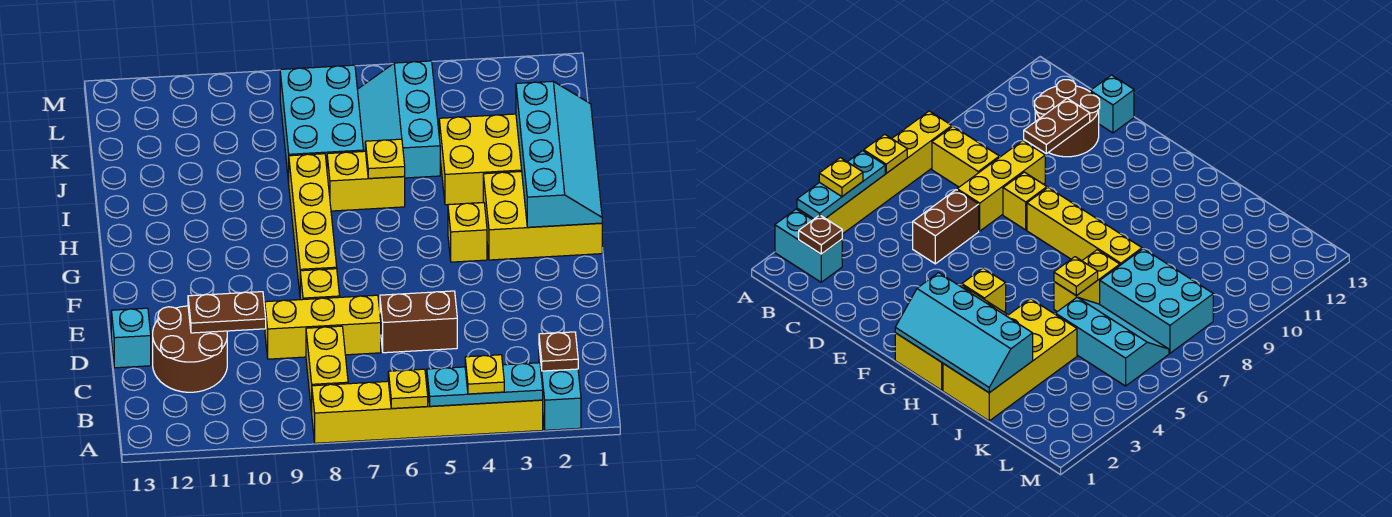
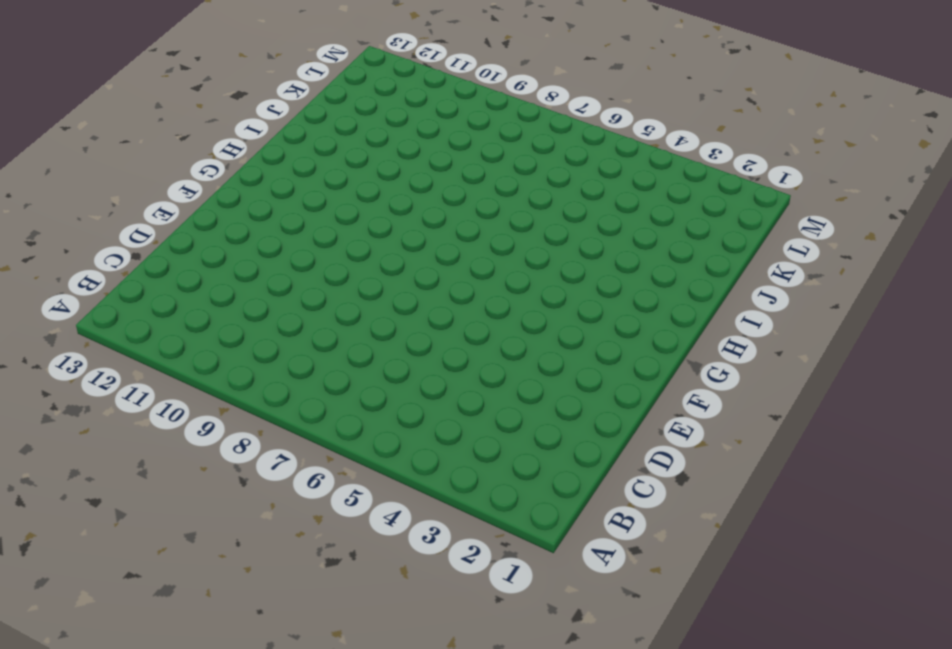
none -> cyan brick A2:B2 level 1
none -> yellow brick A3:A8 level 1
none -> yellow brick B8:C8 level 1

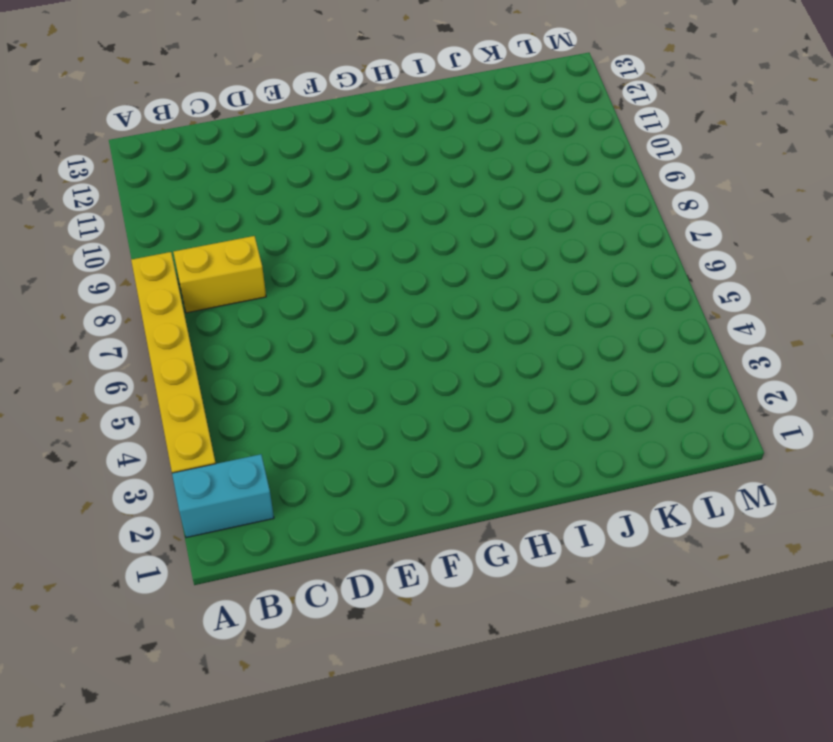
none -> brown round brick C11:D12 level 1
none -> brown brick D5:D6 level 1
none -> yellow brick D7:D9 level 1

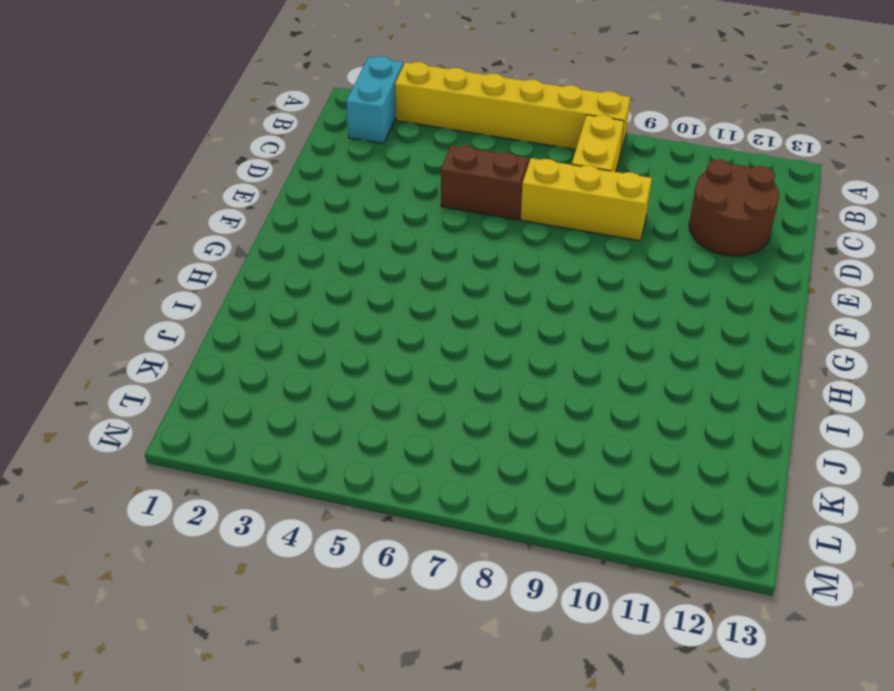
none -> cyan brick D13 level 1
none -> yellow brick E8 level 1
none -> yellow brick F8:I8 level 1

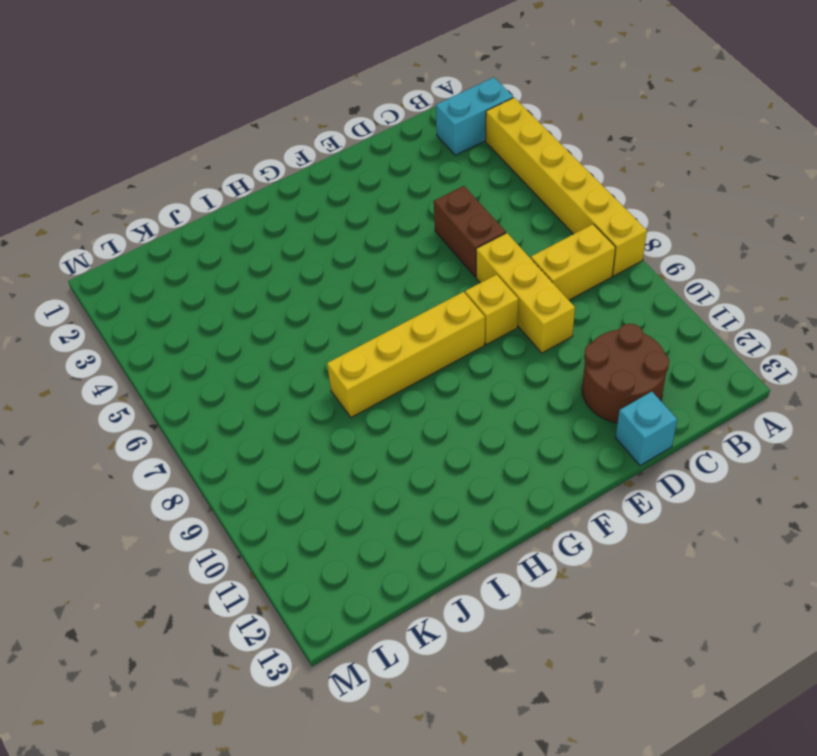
none -> yellow brick G1:H3 level 1
none -> yellow brick G4 level 1
none -> yellow brick I1:J4 level 1

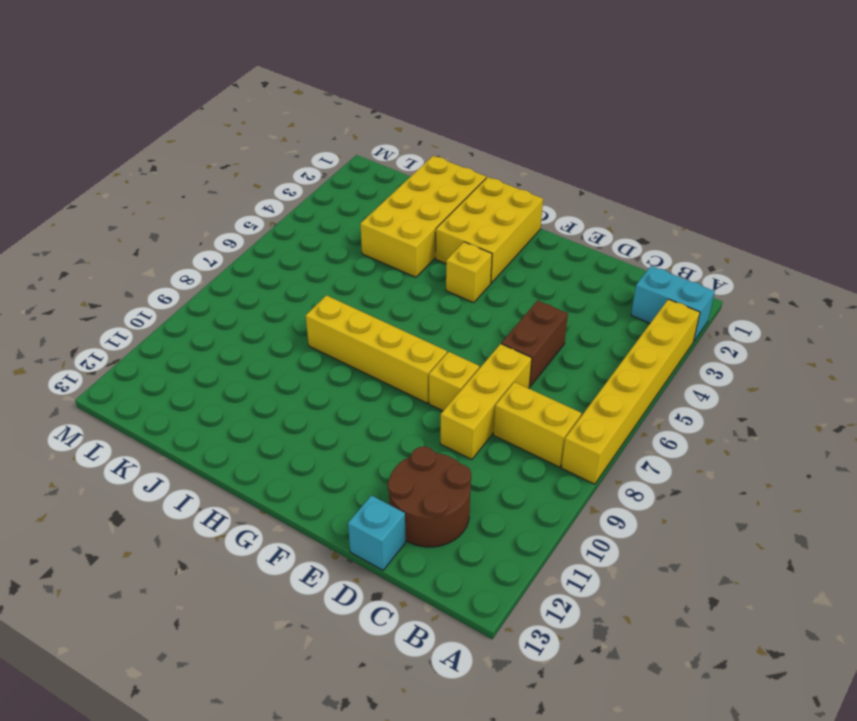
none -> yellow brick I6:I7 level 1
none -> cyan slope J5:L6 level 1 top 5
none -> cyan brick J7:L8 level 1

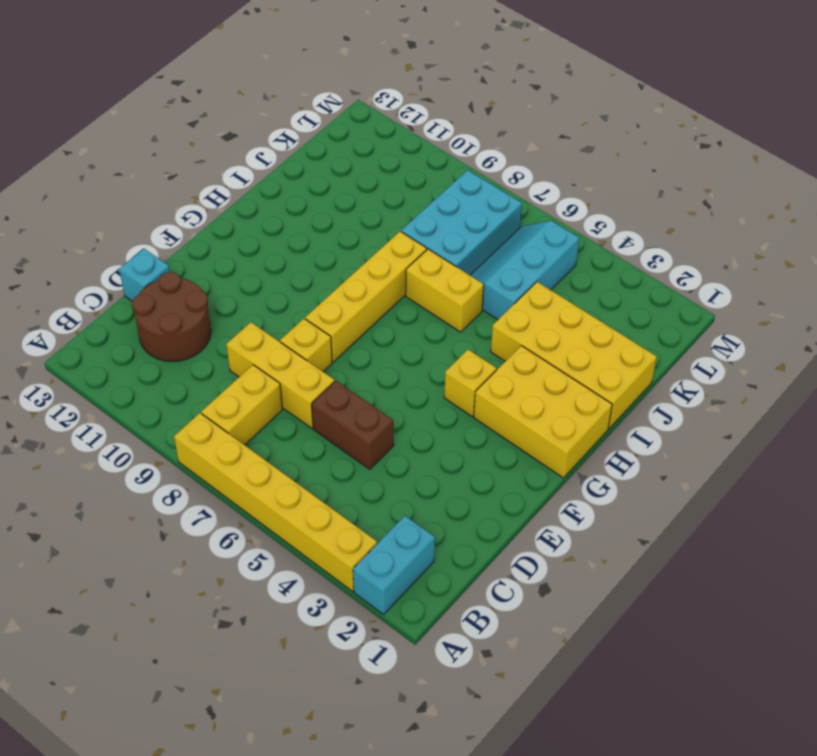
none -> cyan plate A3:A5 level 2
none -> yellow plate A6 level 2
none -> brown plate B2 level 2

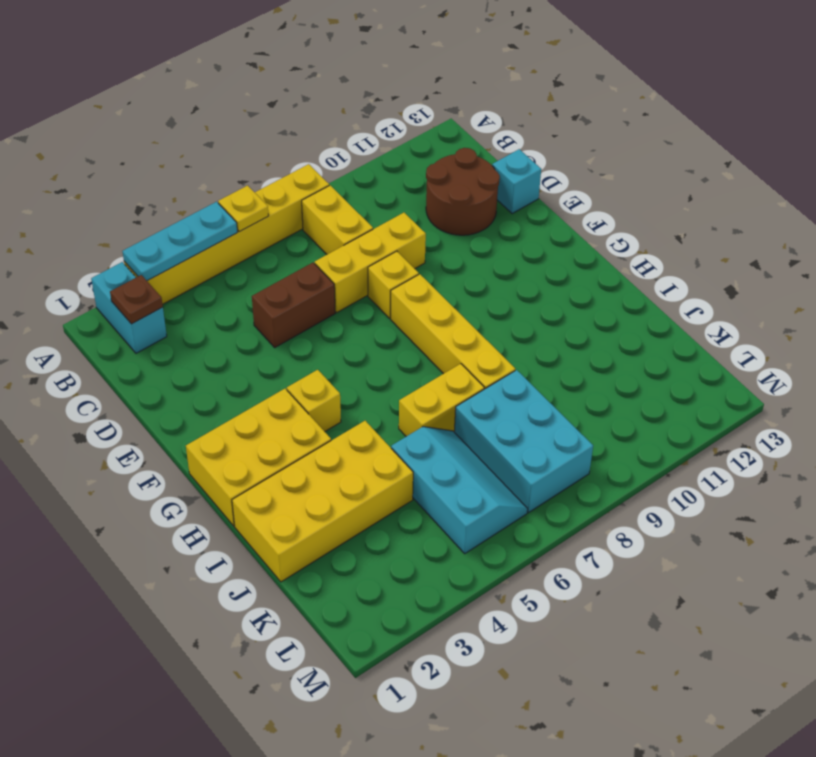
none -> brown plate D10:D11 level 2
none -> cyan slope G1:J2 level 2 top 2
none -> yellow plate I6 level 2

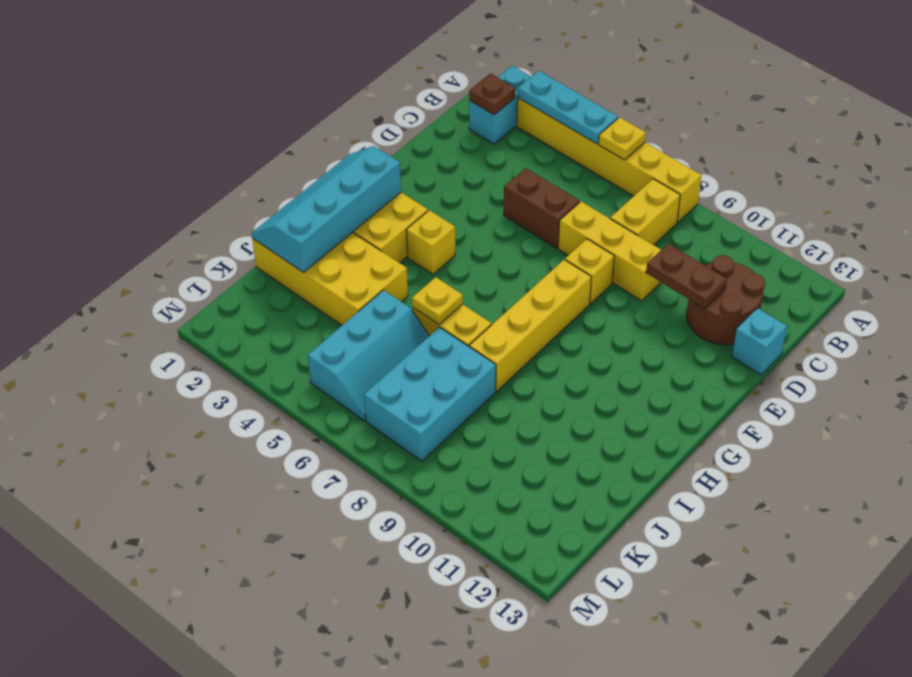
none -> yellow plate A4 level 3

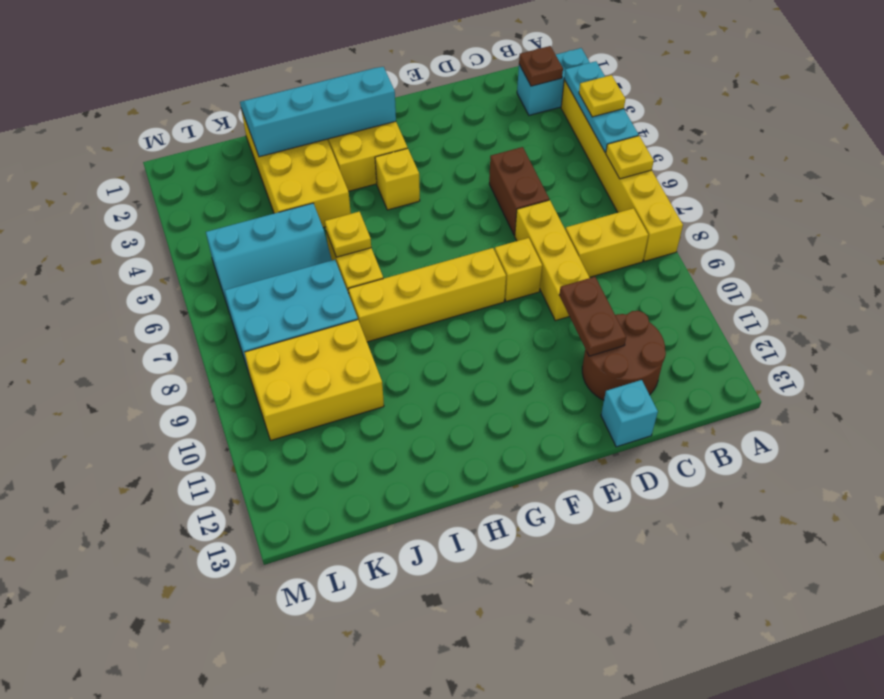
yellow brick J9:L10 level 1 -> none

